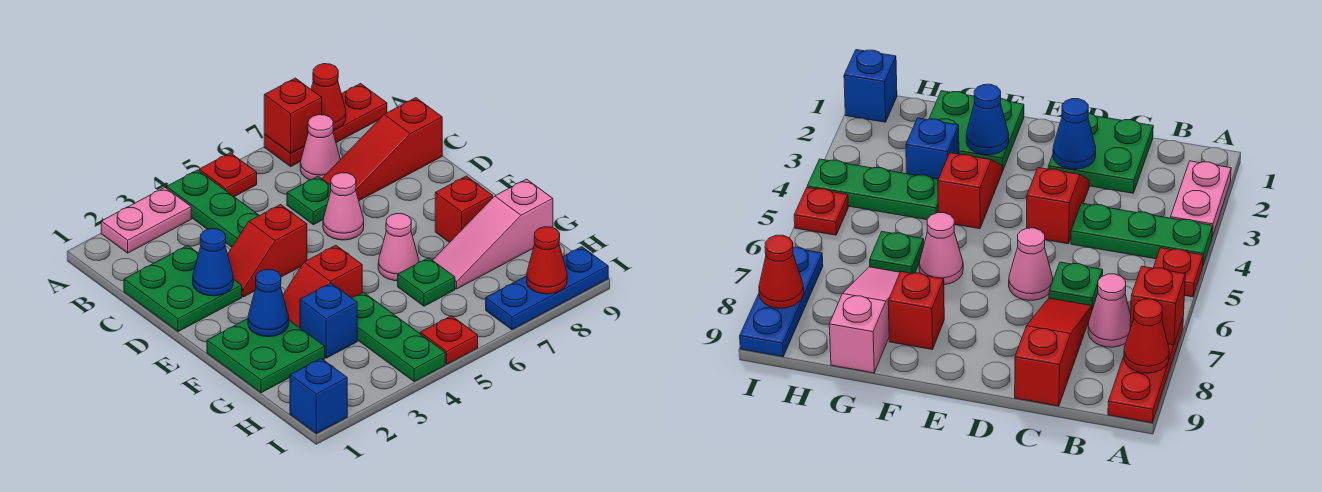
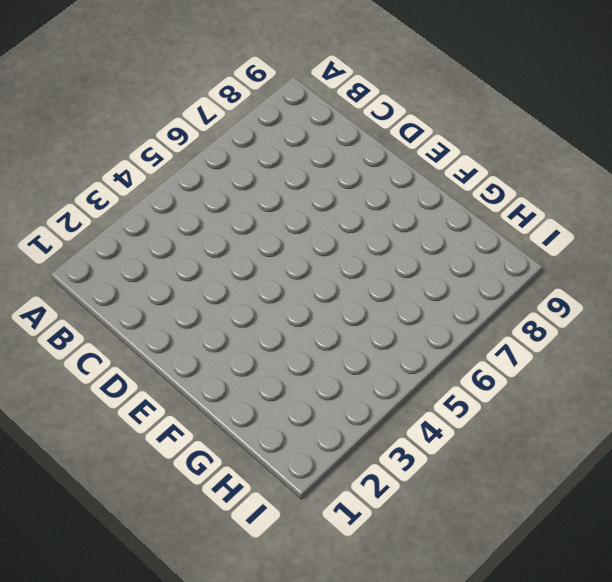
none -> pink plate A2:A3 level 1
none -> green plate A4:C4 level 1
none -> red plate A5 level 1

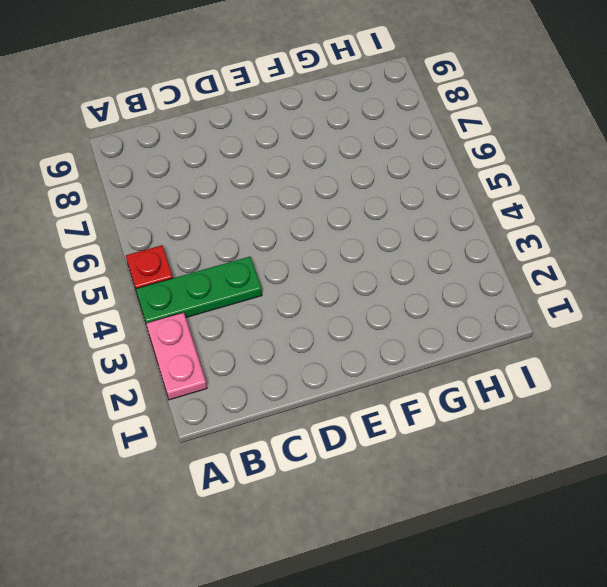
none -> red plate A7:A9 level 1
none -> pink cone B7 level 1
none -> green plate C1:D2 level 1

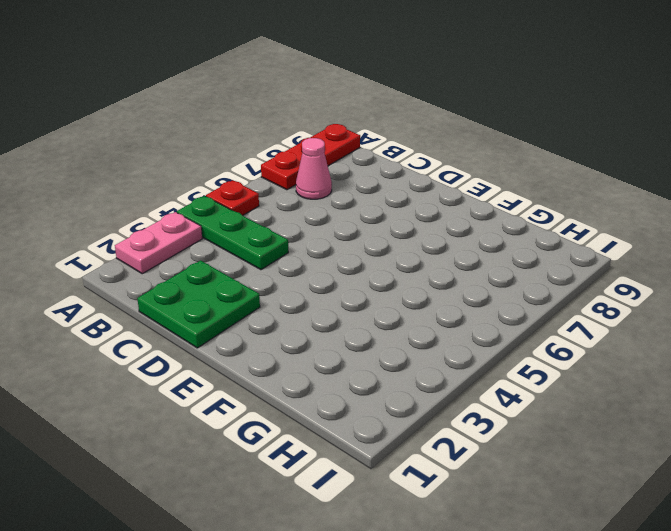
none -> green plate C6 level 1
none -> red slope C7:C9 level 1 top 9
none -> red slope D3:D4 level 1 top 4

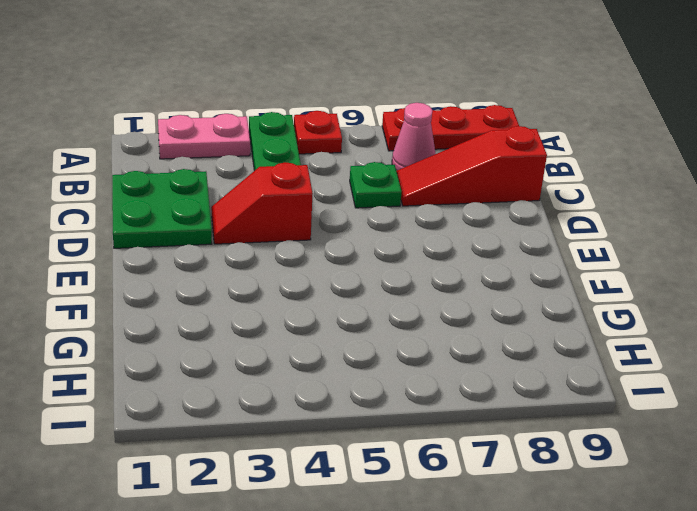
none -> pink cone D6 level 1
none -> green plate F1:G2 level 1
none -> red slope F3:F4 level 1 top 4

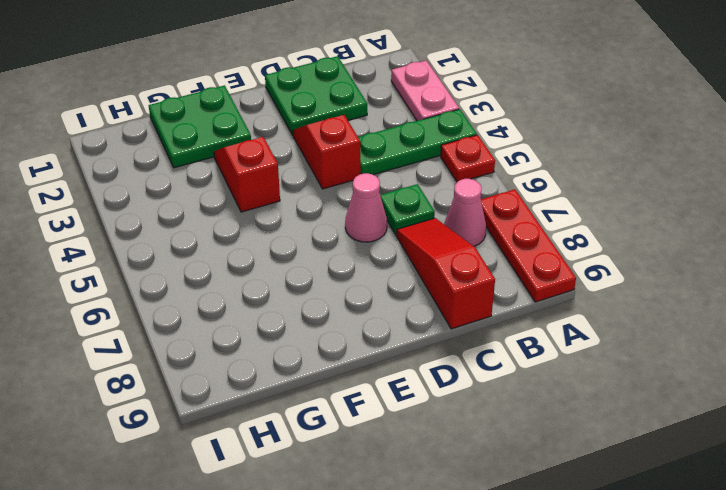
none -> pink cone F6 level 1
none -> red brick F8 level 1
none -> blue brick G3 level 1

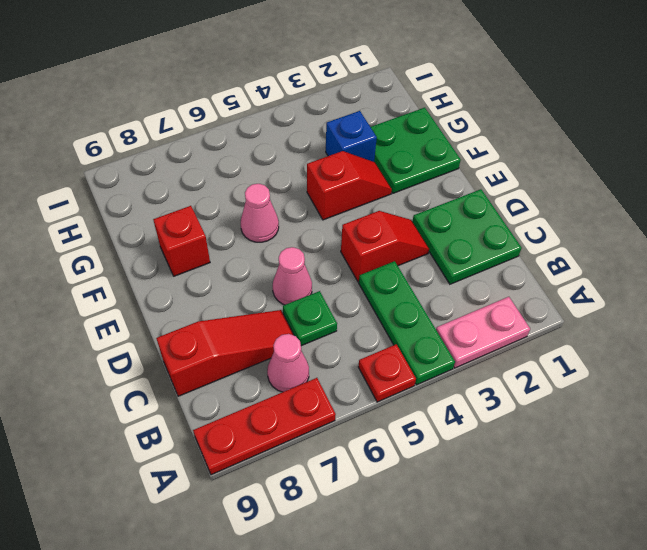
none -> green plate G4:I4 level 1
none -> green plate G6 level 1
none -> pink slope G7:G9 level 1 top 9

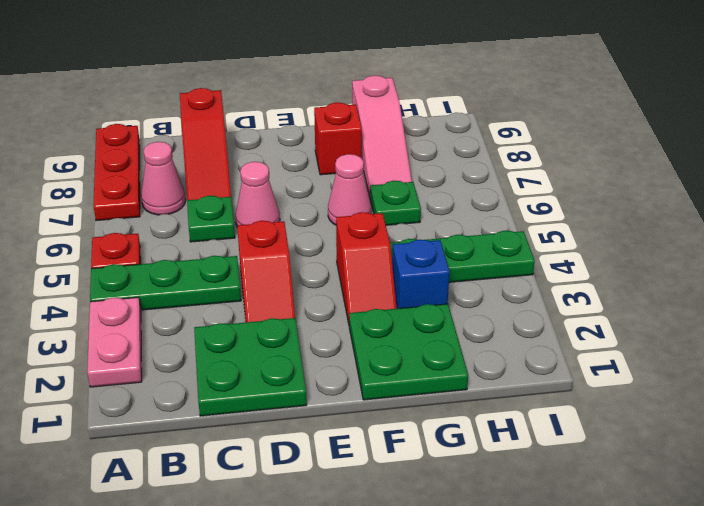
none -> blue brick I1 level 1
none -> red plate I5 level 1
none -> blue plate I7:I9 level 1

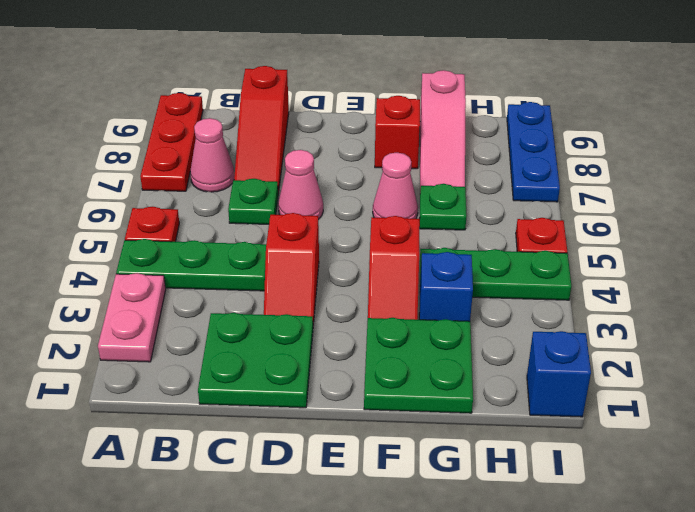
none -> red brick A7 level 2
none -> red cone A8 level 2
none -> blue cone D2 level 2

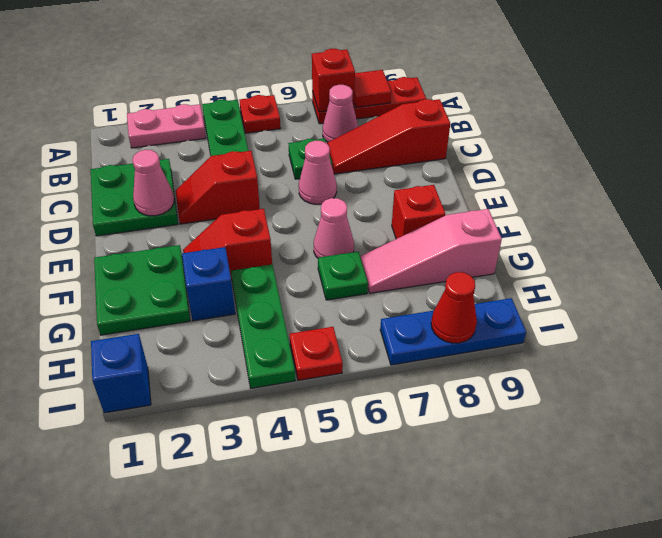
red tile A8 level 2 -> red cone A8 level 2
pink cone D2 level 2 -> blue cone D2 level 2
none -> blue cone F2 level 2

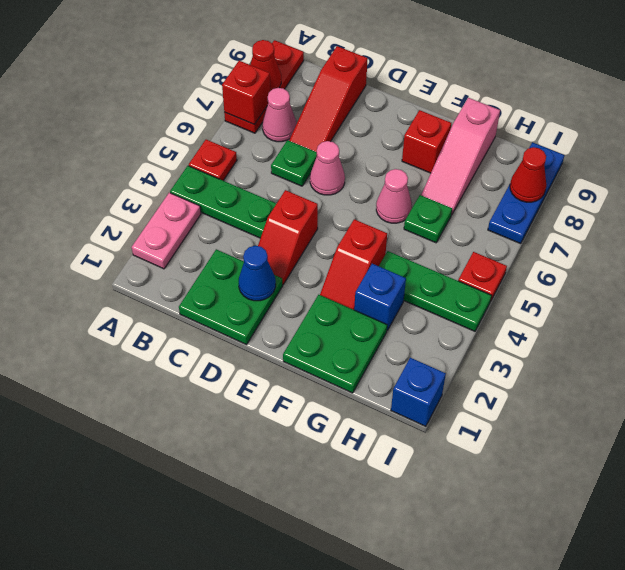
none -> blue cone F2 level 2

